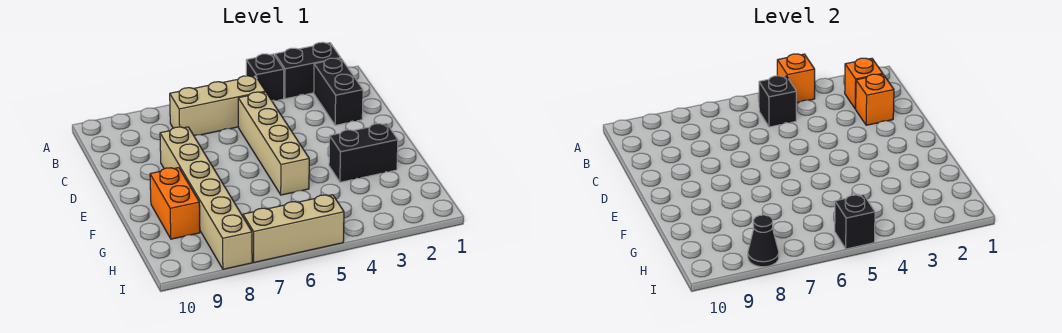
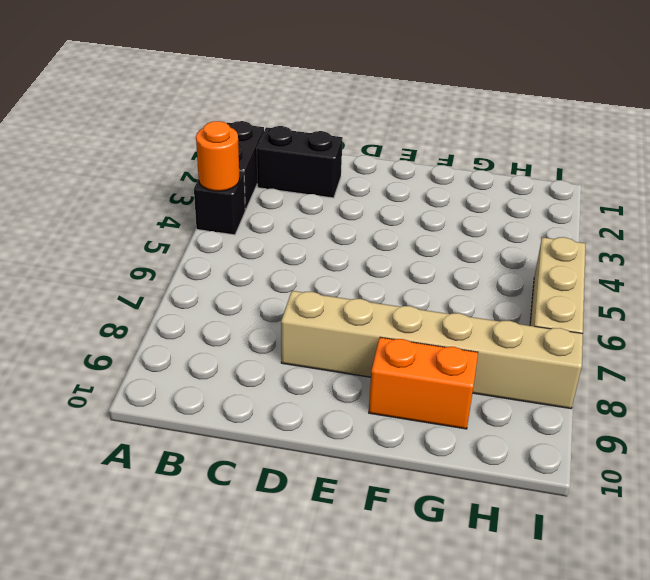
orange round brick A4 level 2 -> orange brick A4 level 2
none -> tan brick B5:B7 level 1
none -> tan brick C5:F5 level 1
none -> black brick F2:F3 level 1

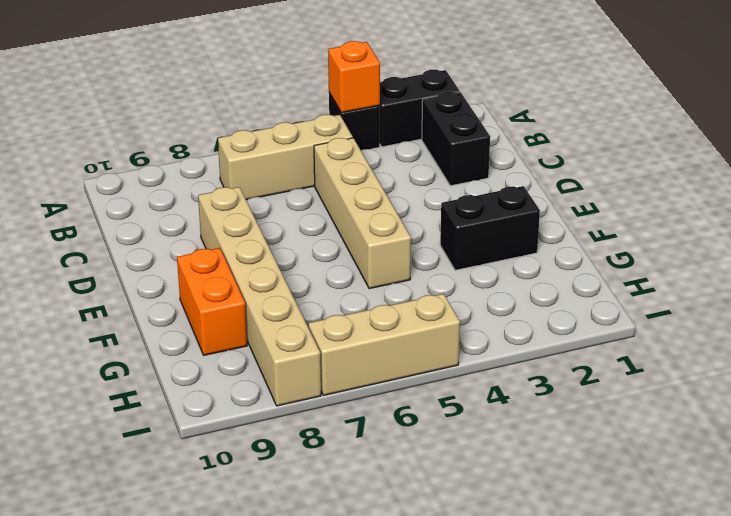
none -> orange brick B2 level 2
none -> black brick B5 level 2
none -> orange brick C2 level 2

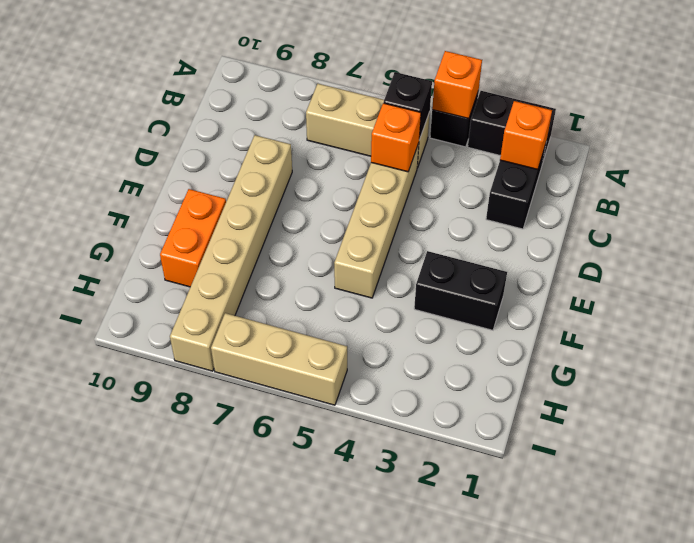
orange brick C5 level 2 -> orange brick C2 level 2
none -> black brick I5 level 2
none -> black cone I8 level 2

